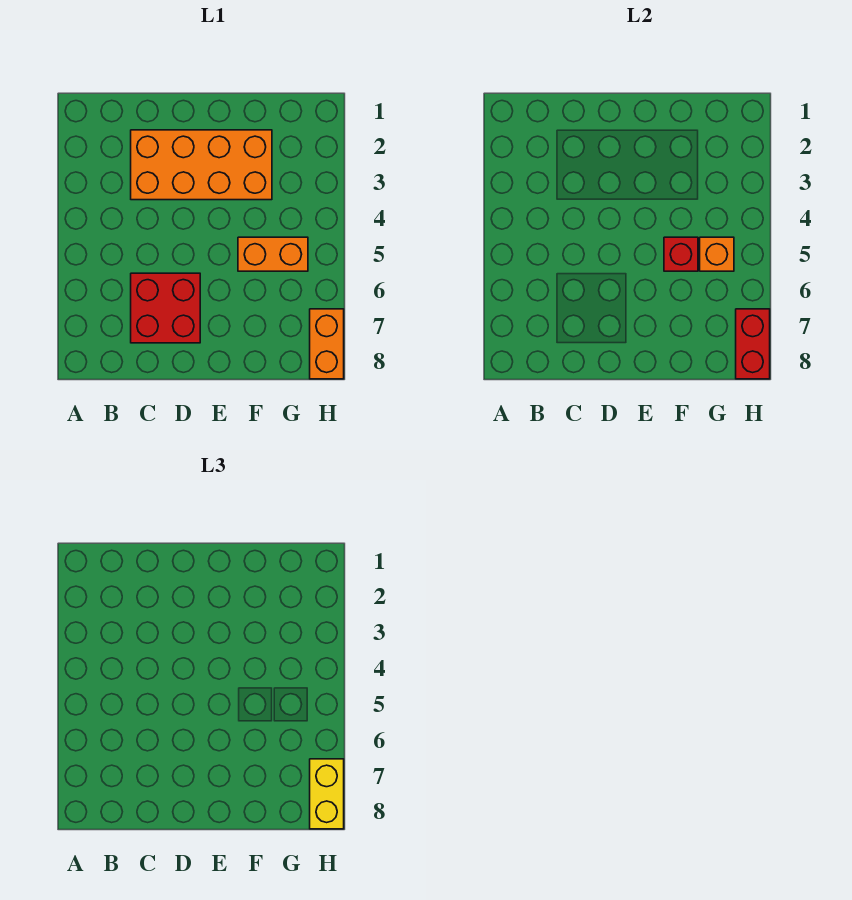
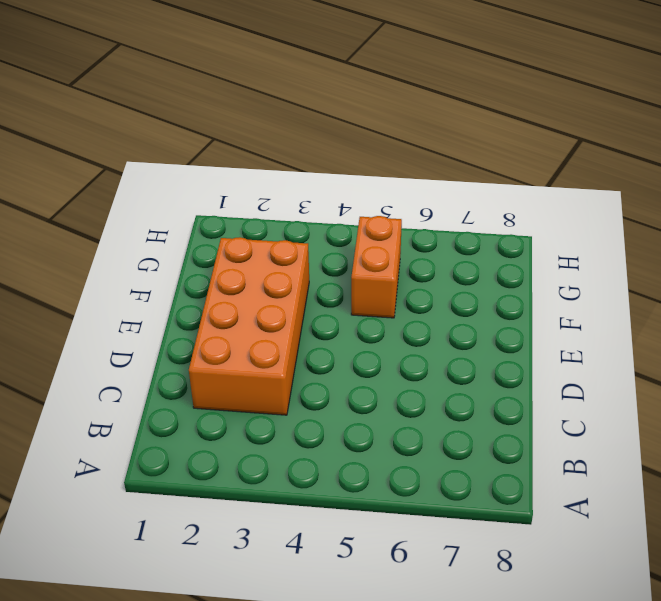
none -> red brick C6:D7 level 1
none -> orange brick H7:H8 level 1

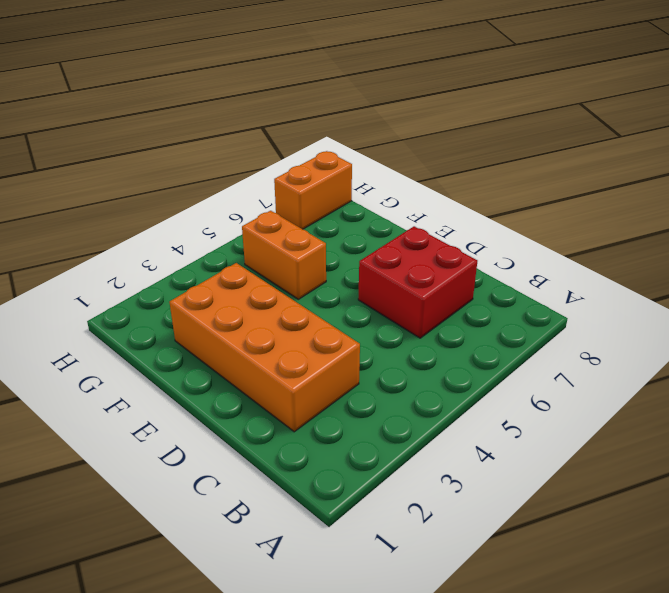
none -> red brick F5 level 2
none -> orange brick G5 level 2

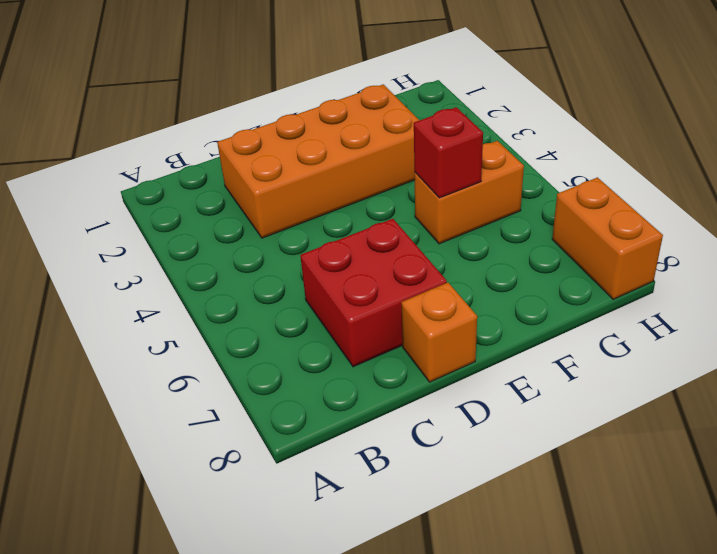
orange brick D8 level 1 -> orange brick G5 level 2
none -> red brick H7:H8 level 2
none -> yellow brick H7:H8 level 3

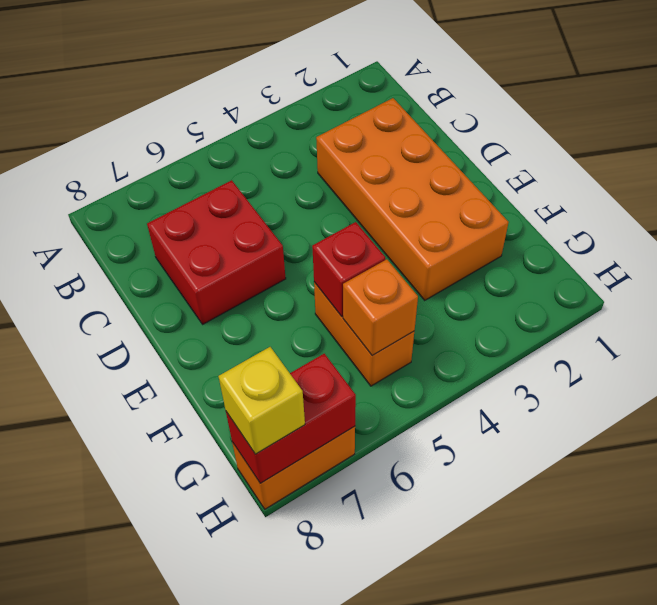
yellow brick H8 level 3 -> yellow brick H7:H8 level 3

